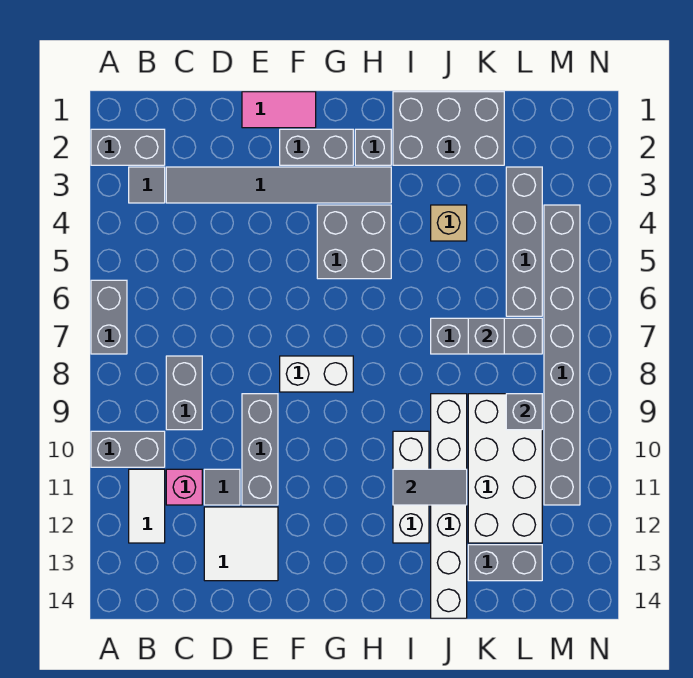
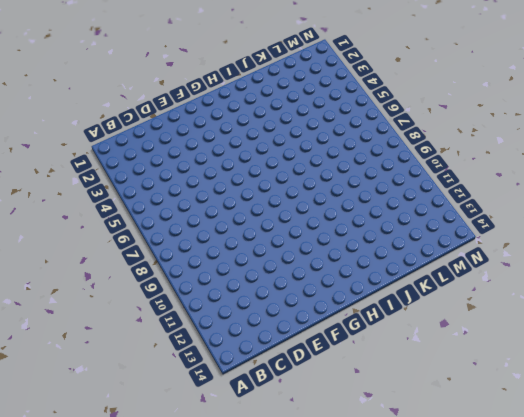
none -> grey brick A2:B2 level 1
none -> grey brick A6:A7 level 1
none -> grey brick A10:B10 level 1

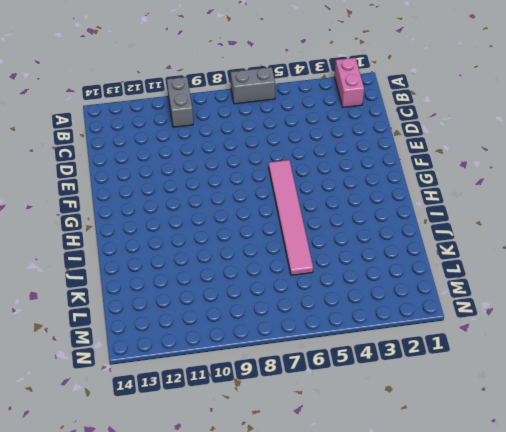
pink brick A2:B2 level 1 -> grey brick A2:B2 level 1
pink tile F6:K6 level 1 -> none
none -> grey tile B3 level 1
none -> white tile B11:B12 level 1
none -> grey tile C3:H3 level 1

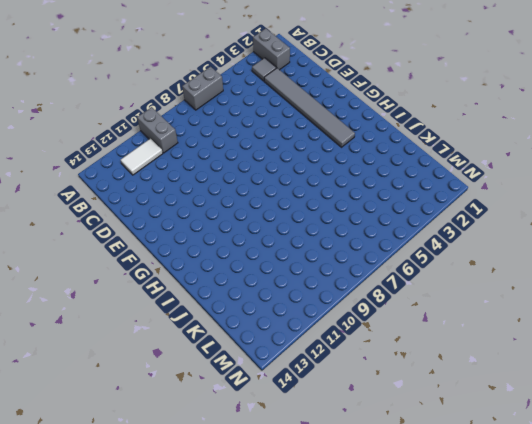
none -> grey brick C8:C9 level 1
none -> pink brick C11 level 1
none -> grey tile D11 level 1

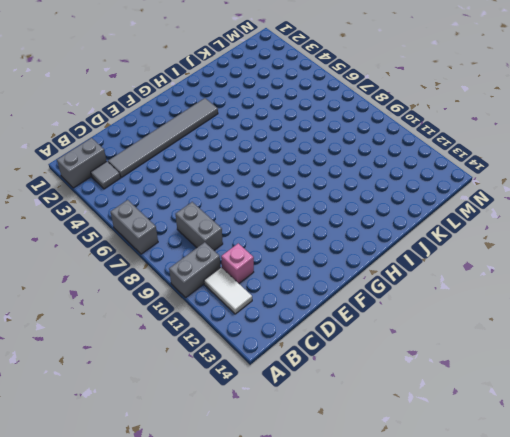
none -> grey tile D11 level 1
none -> white tile D12:E13 level 1
none -> pink tile E1:F1 level 1

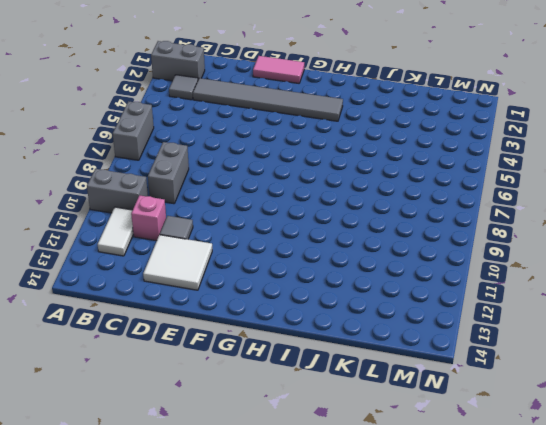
none -> grey brick E9:E11 level 1
none -> grey brick F2:G2 level 1
none -> white brick F8:G8 level 1

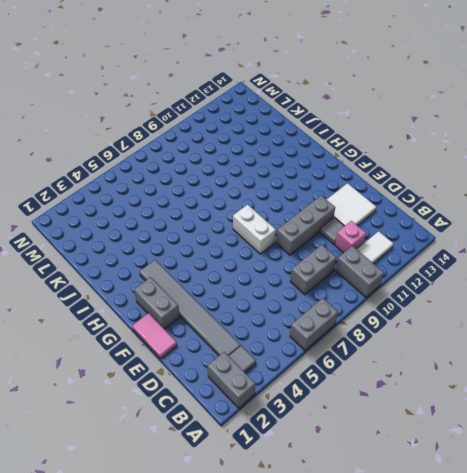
none -> grey brick G4:H5 level 1
none -> grey brick H2 level 1
none -> grey brick I1:K2 level 1

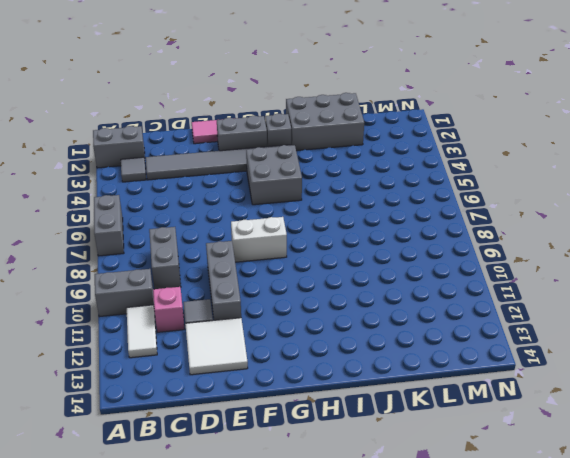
none -> white brick I10:I12 level 1
none -> tan brick J4 level 1
none -> grey brick J7:L7 level 1

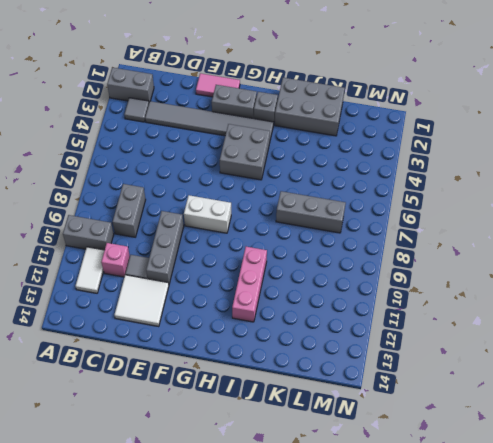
pink brick I10:I12 level 1 -> white brick I10:I12 level 1
none -> grey brick A6:A7 level 1
none -> tan brick J4 level 1
none -> white brick J9:J14 level 1

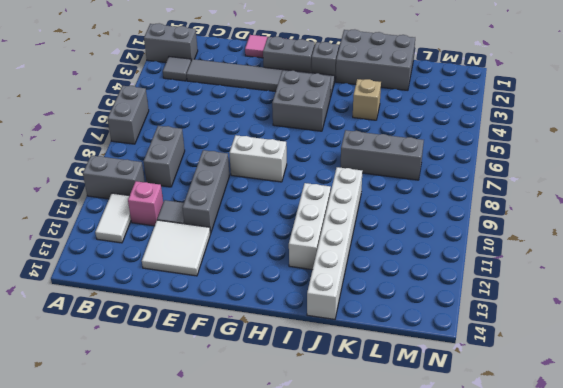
none -> white brick K9:L12 level 1
none -> grey brick K13:L13 level 1
none -> grey brick L3:L6 level 1

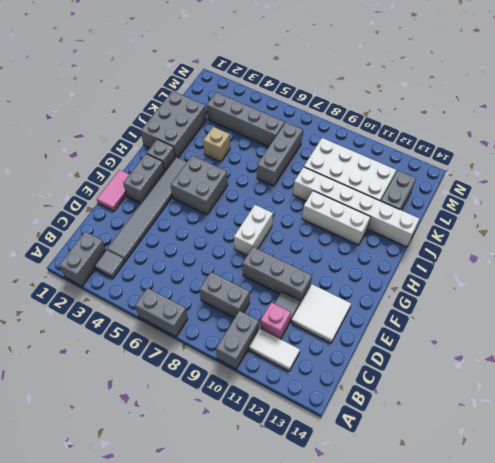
none -> grey brick M4:M11 level 1
none -> grey tile I11:J11 level 2
none -> grey brick K7 level 2

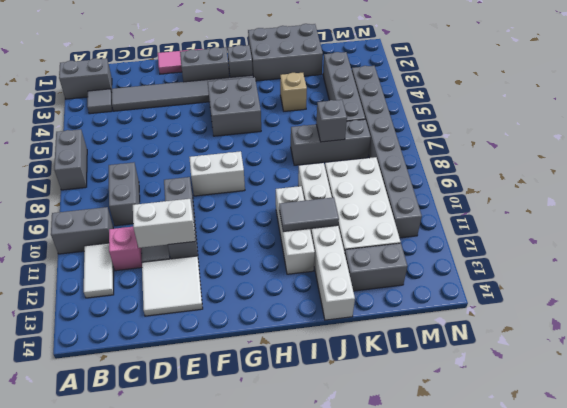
white brick D11:E11 level 2 -> none
none -> grey brick L9 level 2

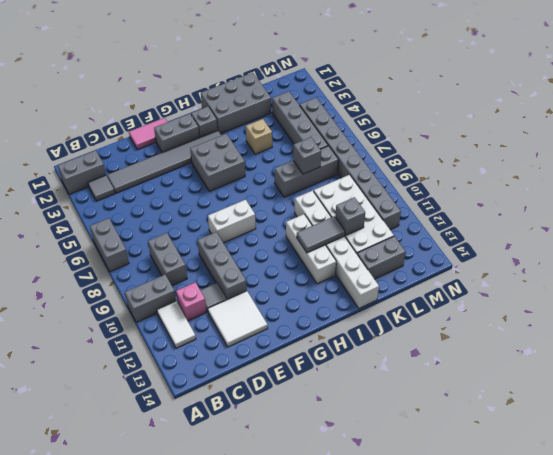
grey brick K11 level 2 -> grey brick L9 level 2

